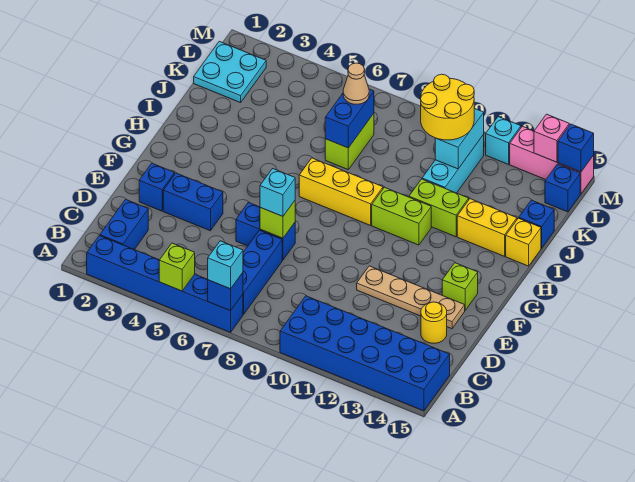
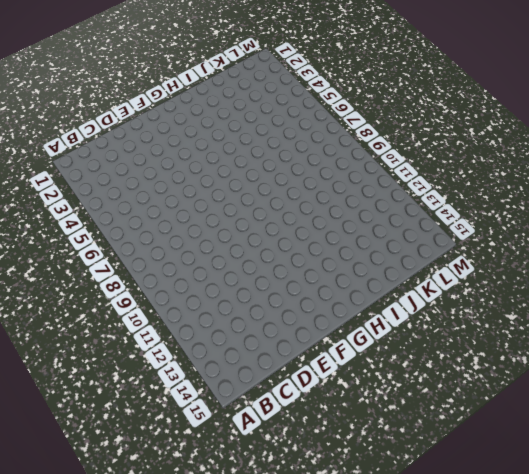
none -> blue brick A2:A7 level 1
none -> blue brick A10:B15 level 1
none -> blue brick B2:C2 level 1
none -> blue brick B7:D7 level 1

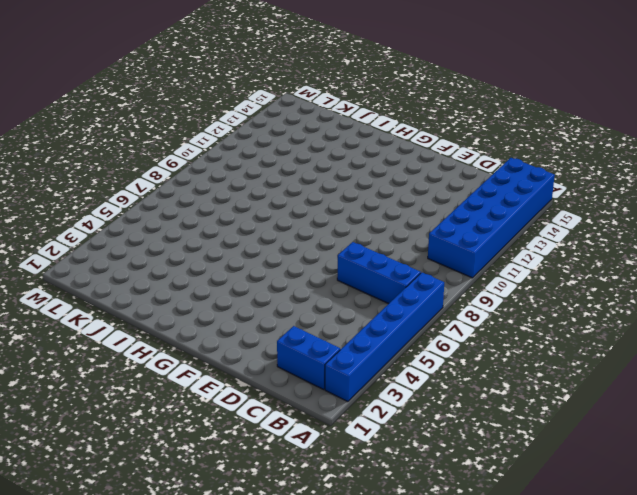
none -> yellow round brick D14 level 1
none -> blue brick E2 level 1
none -> blue brick E3:E4 level 1
none -> blue brick E6:E7 level 1

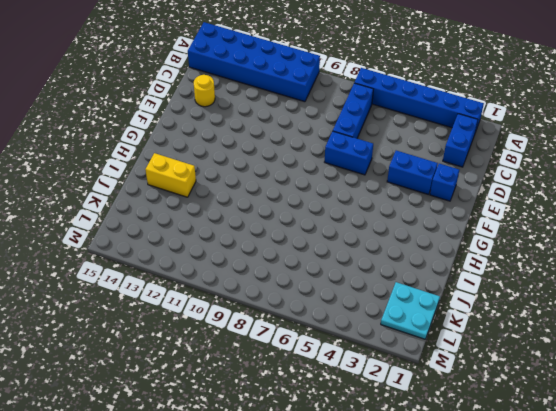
none -> tan plate E11:E14 level 1
none -> lime brick F14 level 1
none -> yellow brick H7:H9 level 1
none -> lime brick H10:H11 level 1

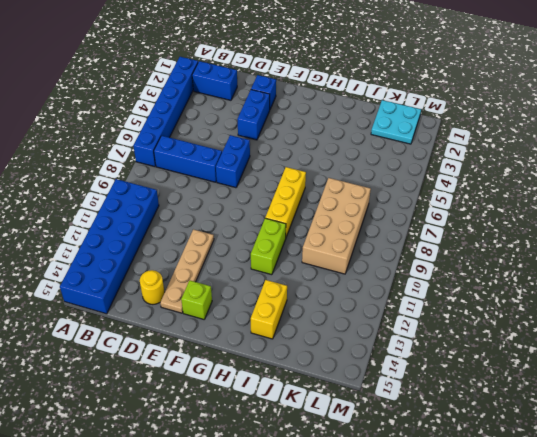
tan brick J7:K10 level 1 -> lime brick J7:K7 level 1
none -> lime brick I11:I12 level 1
none -> yellow brick I15 level 1
none -> cyan brick J11:L11 level 1
none -> blue brick J15 level 1

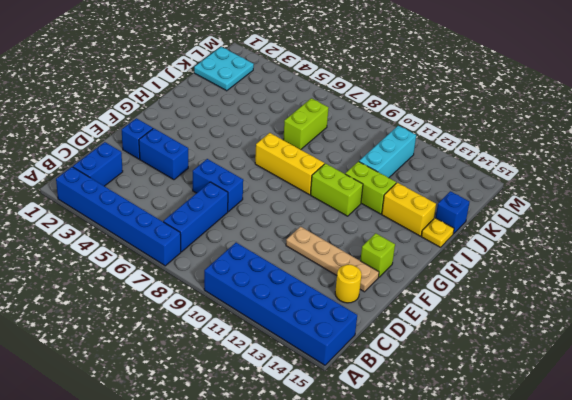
yellow plate I15 level 1 -> yellow brick I15 level 1
none -> blue brick L15 level 1
none -> cyan brick M12 level 1
none -> pink brick M13:M15 level 1
none -> lime brick A5 level 2

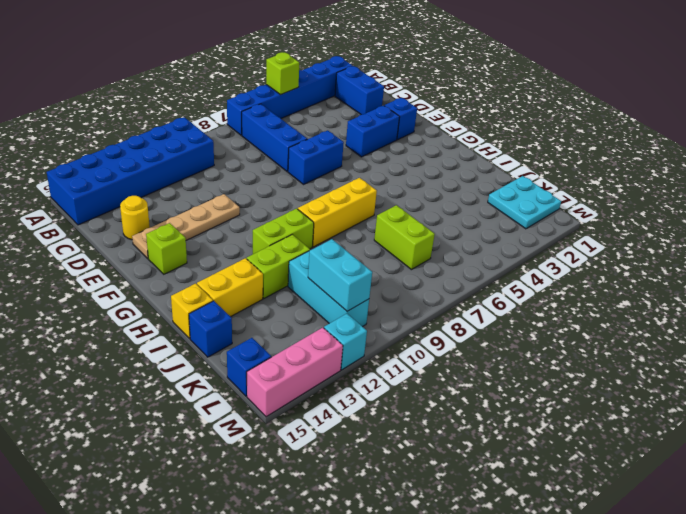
none -> blue brick A7 level 2
none -> lime brick E7 level 2
none -> blue brick J7:K7 level 2
none -> pink brick M14 level 2

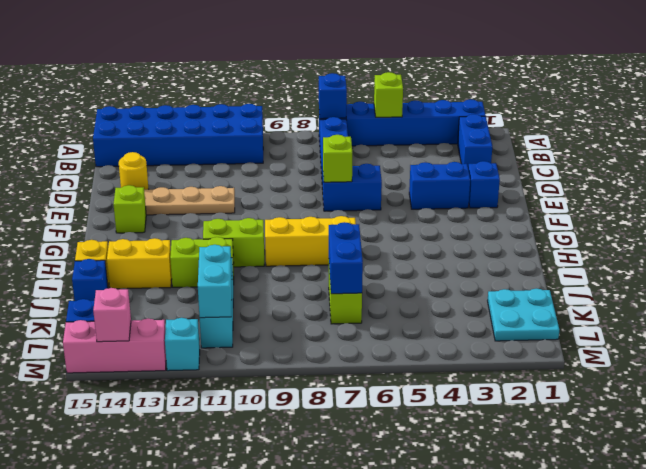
none -> blue brick M15 level 2
none -> cyan brick A7 level 3
none -> cyan brick E7 level 3
none -> tan cone K7 level 3

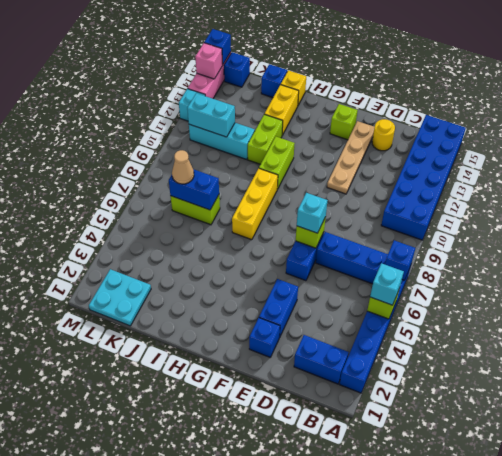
cyan brick A5 level 3 -> cyan brick A7 level 3
none -> yellow round brick K10:L11 level 3

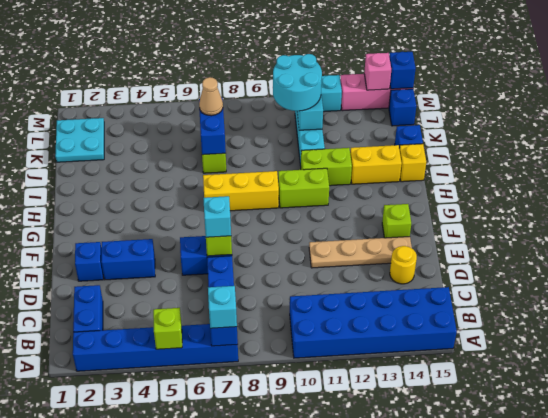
cyan round brick K10:L11 level 3 -> yellow round brick K10:L11 level 3

